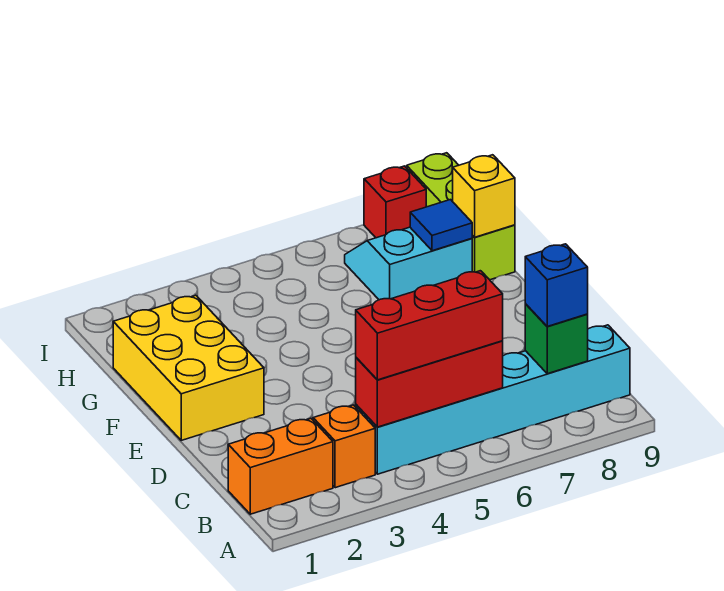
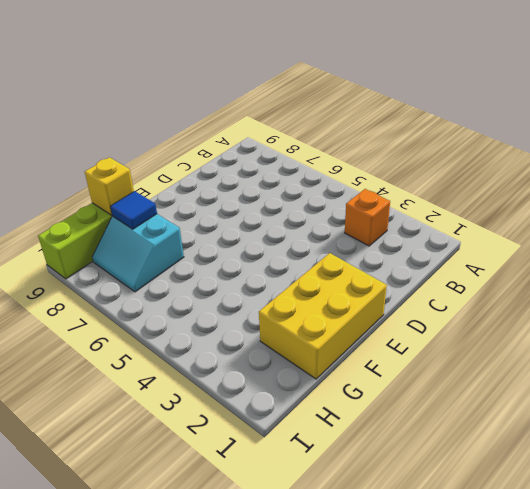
none -> orange brick B1:B2 level 1
none -> cyan brick B4:B9 level 1
none -> red brick I8 level 1

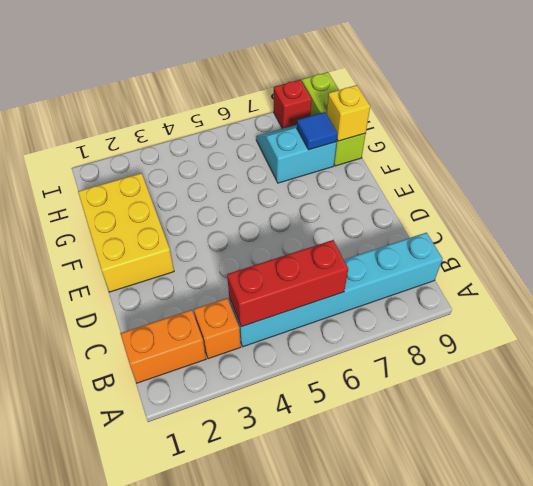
none -> green brick B8 level 2
none -> red brick B4:B6 level 3
none -> blue brick B8 level 3

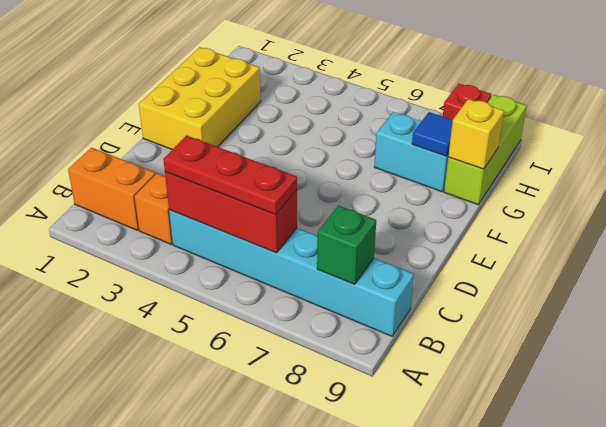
red plate B4:B6 level 3 -> red brick B4:B6 level 3
none -> blue brick B8 level 3

